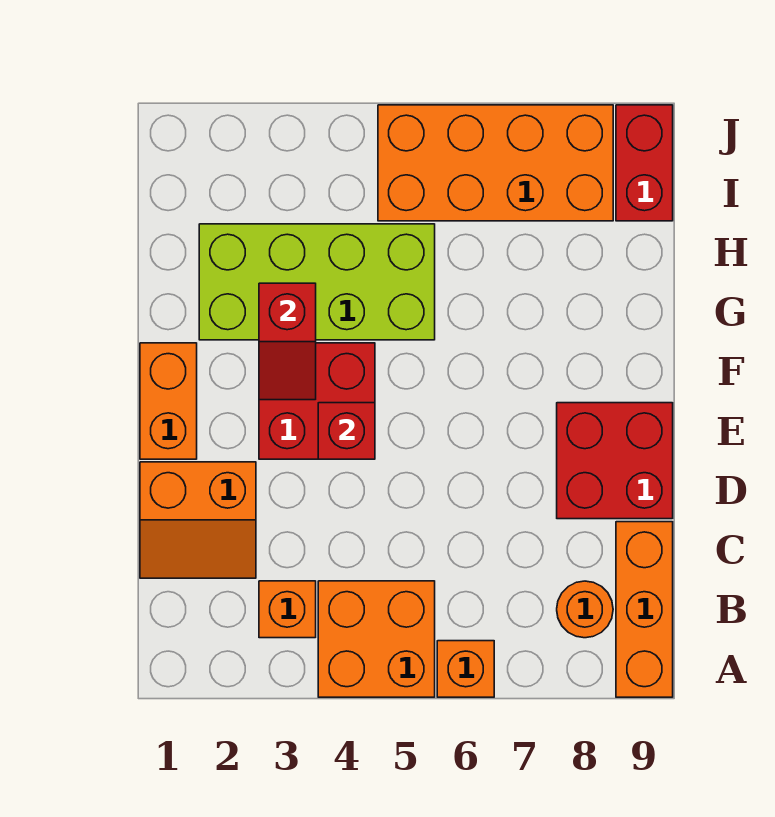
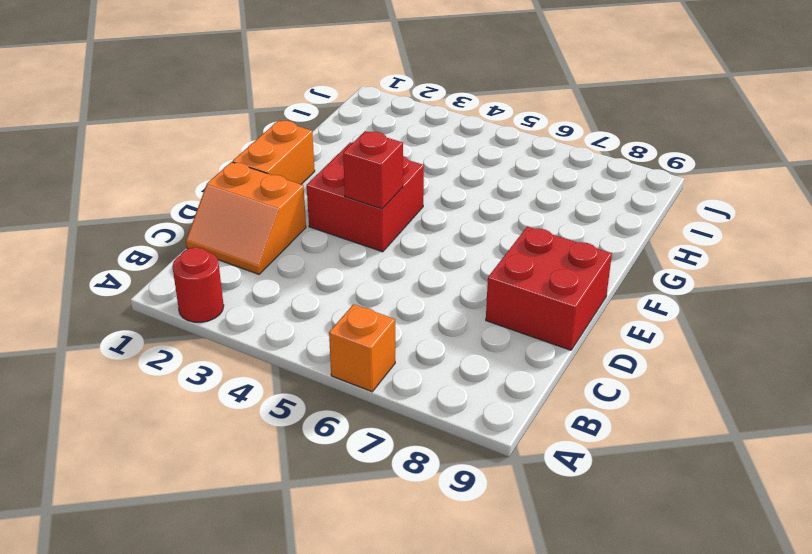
red round brick A2 level 1 -> none
none -> orange brick A4:B5 level 1
none -> orange brick A9:C9 level 1
none -> orange brick B3 level 1

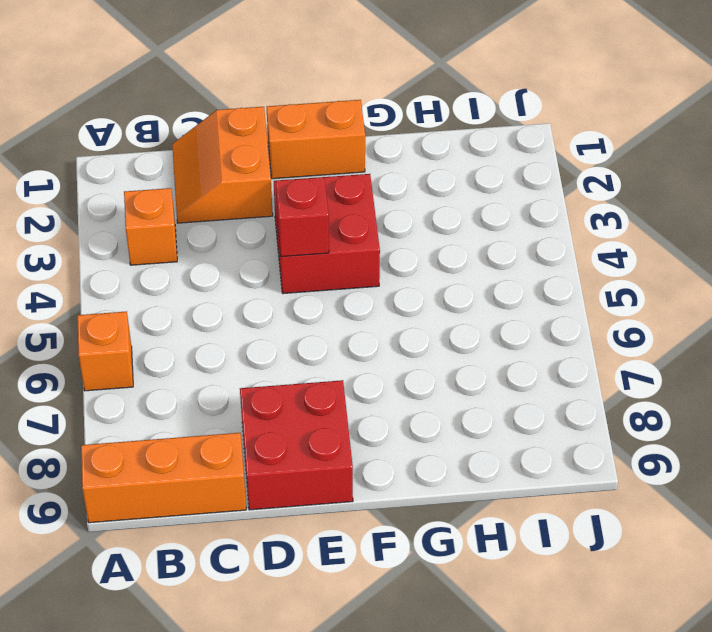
none -> orange brick A4:B5 level 1
none -> orange round brick B8 level 1
none -> lime brick G2:H5 level 1

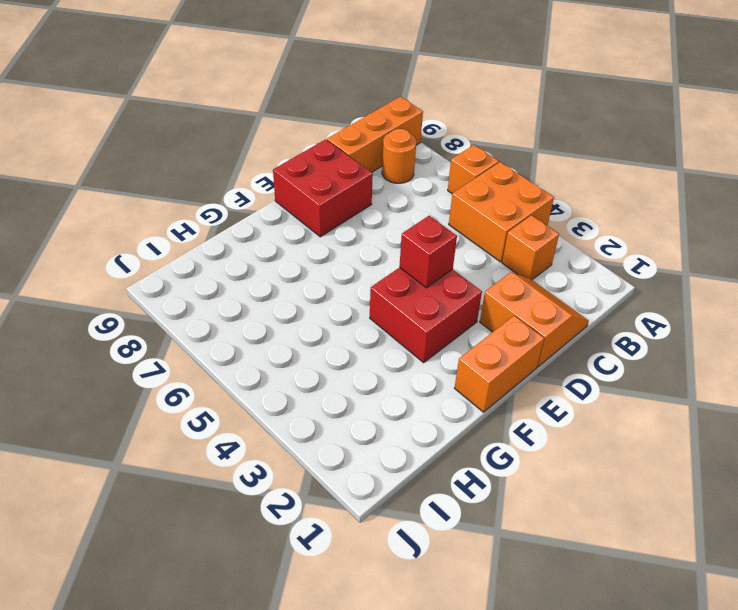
none -> lime brick G2:H5 level 1
none -> orange brick I5:J8 level 1
none -> red brick I9:J9 level 1

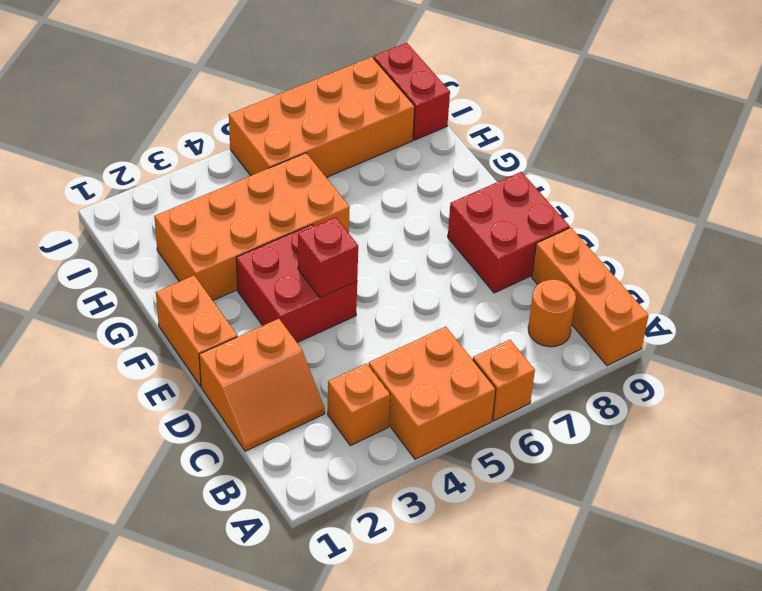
orange brick G2:H5 level 1 -> lime brick G2:H5 level 1
none -> red slope F3:G3 level 2 top G

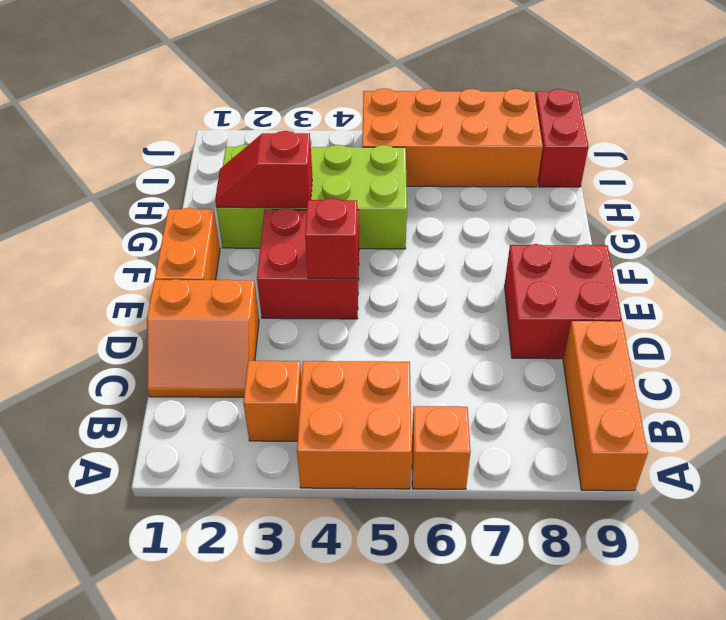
red slope G2:G3 level 2 top 3 -> red slope F3:G3 level 2 top G
none -> orange round brick B8 level 1

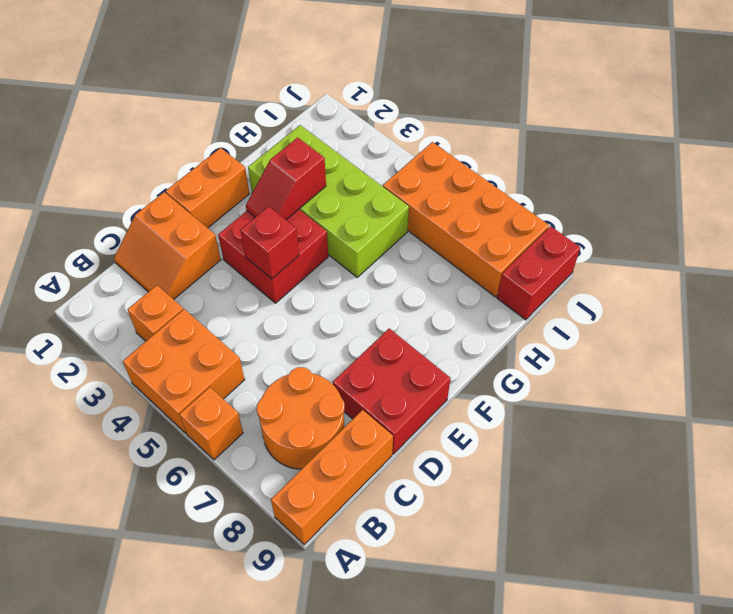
orange round brick B7:C8 level 1 -> orange round brick B8 level 1

